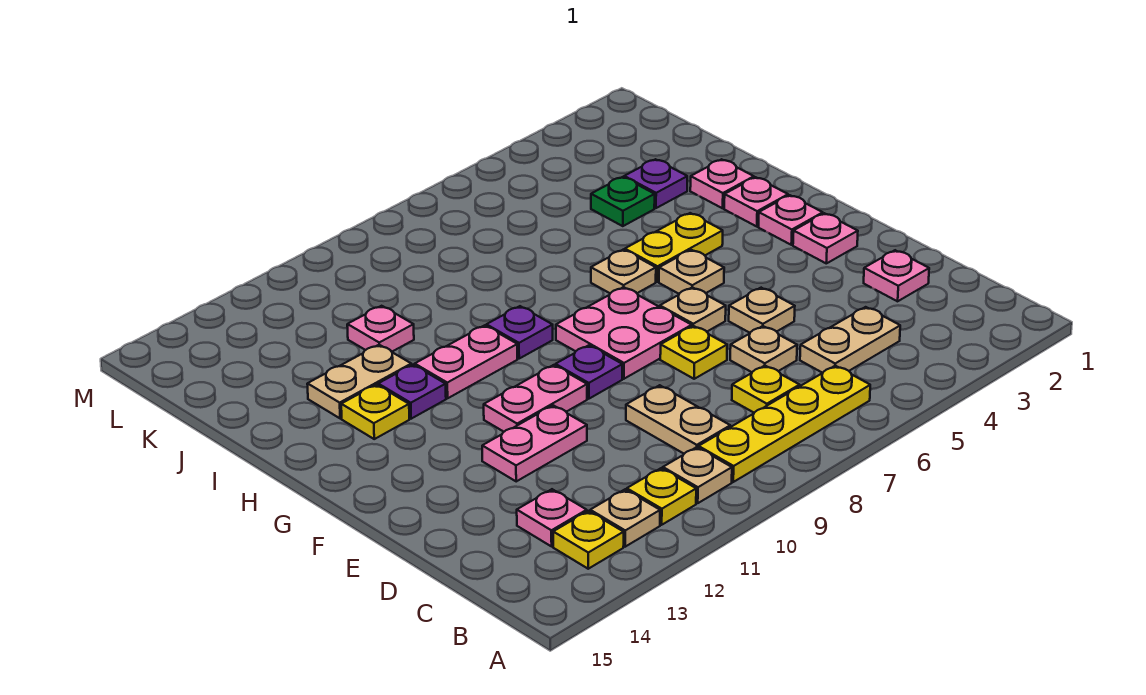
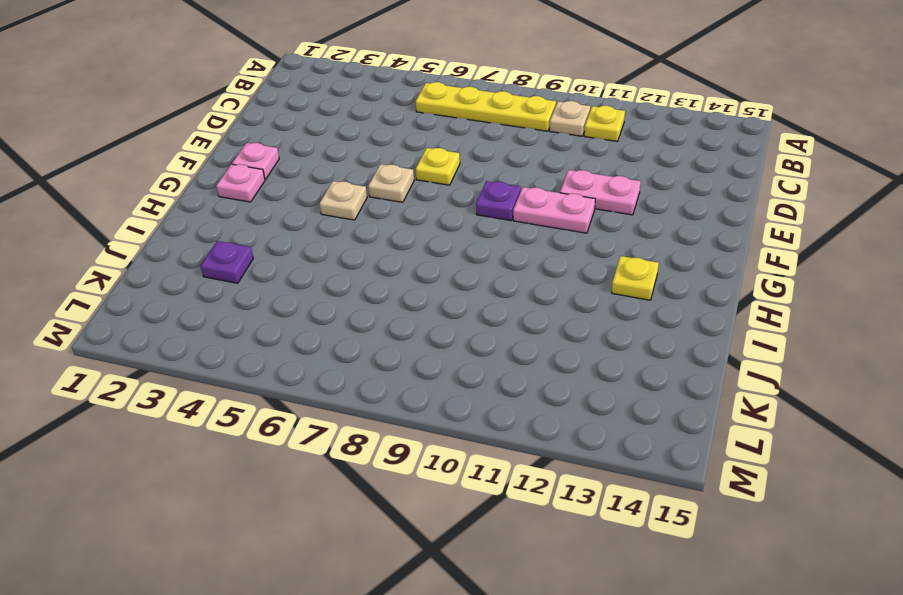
none -> tan plate B12 level 1
none -> yellow plate B13 level 1
none -> tan plate C4:C5 level 1
none -> yellow plate C7 level 1

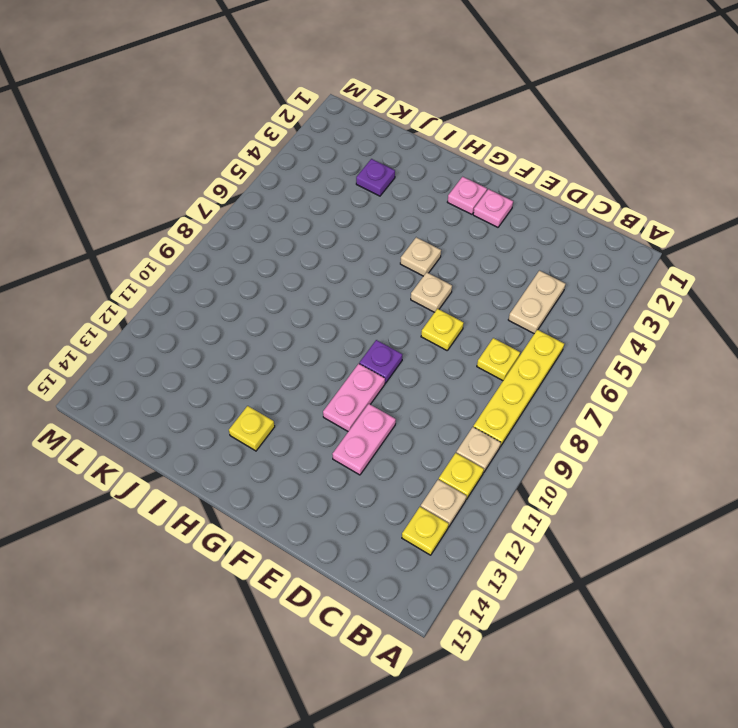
none -> tan plate C9:D9 level 1
none -> pink plate C13 level 1
none -> pink plate D2 level 1
none -> tan plate D6 level 1

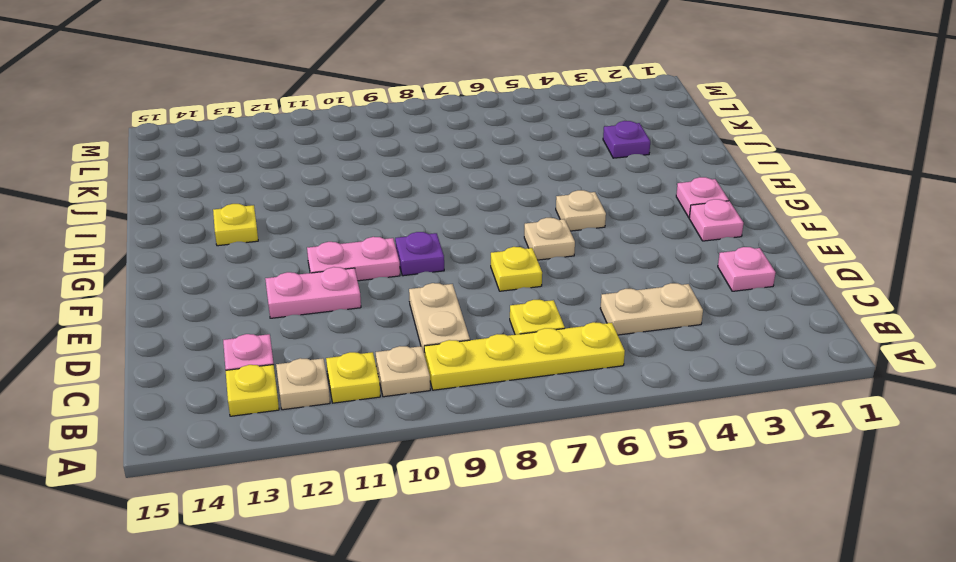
none -> tan plate D6 level 1
none -> tan plate E5 level 1
none -> pink plate F7:G8 level 1
none -> pink plate H2 level 1

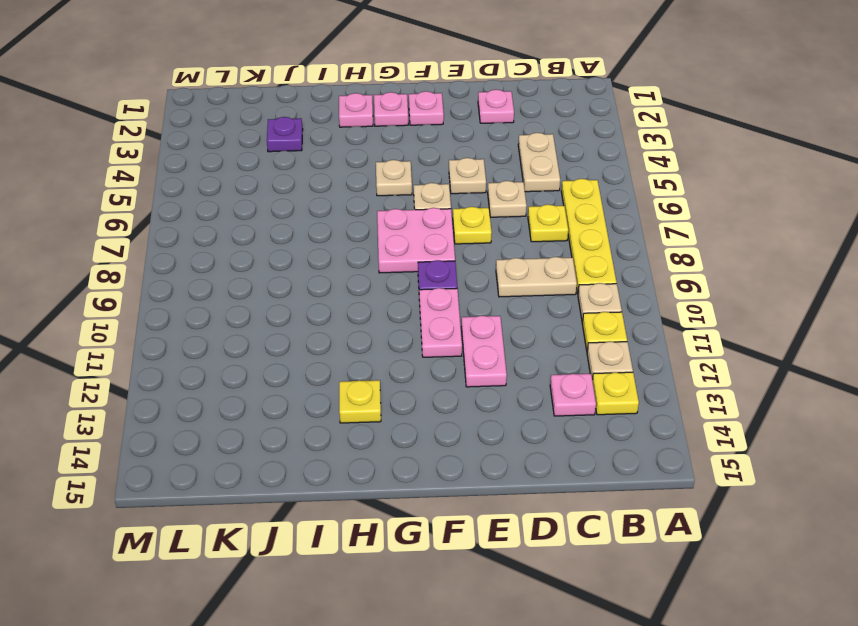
none -> yellow plate H4:H5 level 1
none -> tan plate H6 level 1
none -> purple plate H9 level 1
none -> pink plate H10:H11 level 1

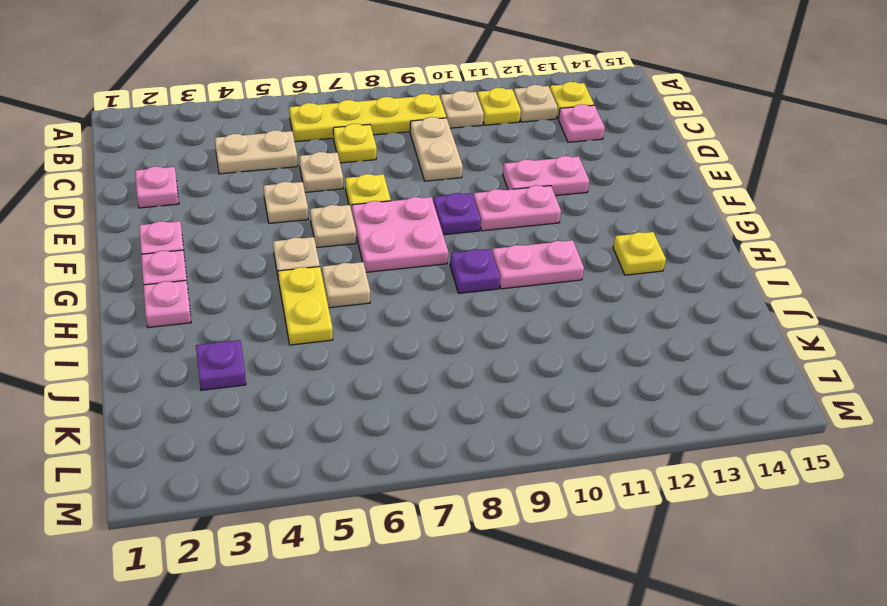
yellow plate H5:I5 level 1 -> yellow plate H4:H5 level 1
none -> purple plate H12 level 1
none -> pink plate I2 level 1
none -> tan plate I12:I13 level 1
none -> green plate J4 level 1

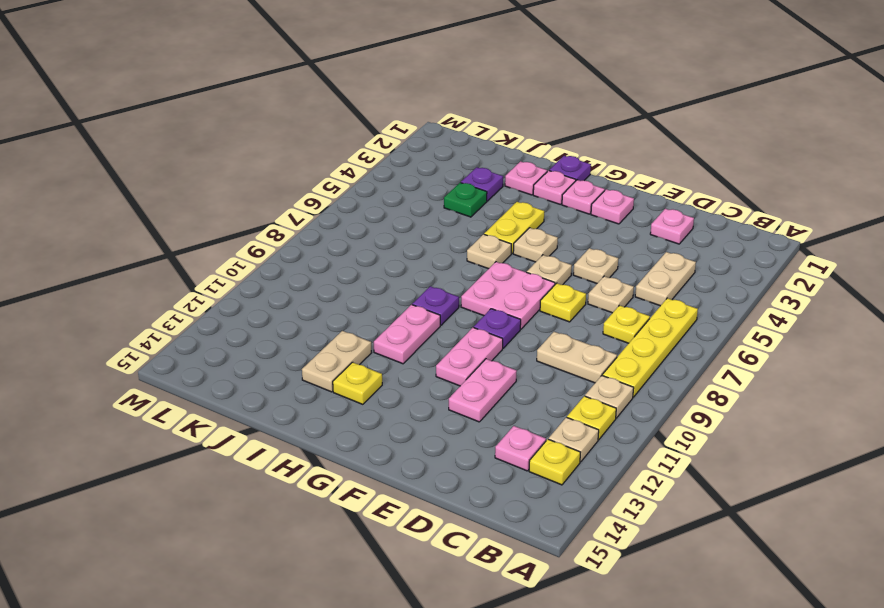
purple plate H1 level 1 -> purple plate H12 level 1
none -> pink plate J11 level 1

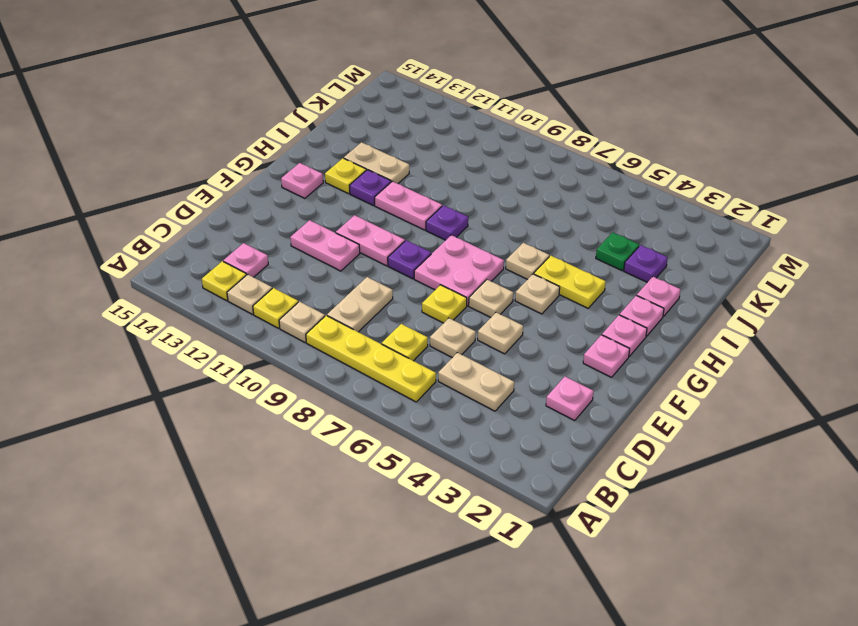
pink plate G14 level 1 -> pink plate J11 level 1

